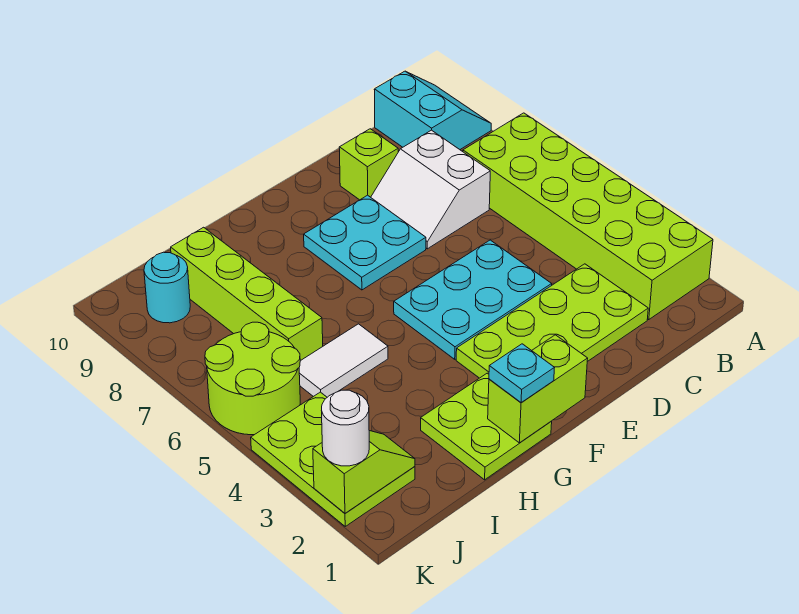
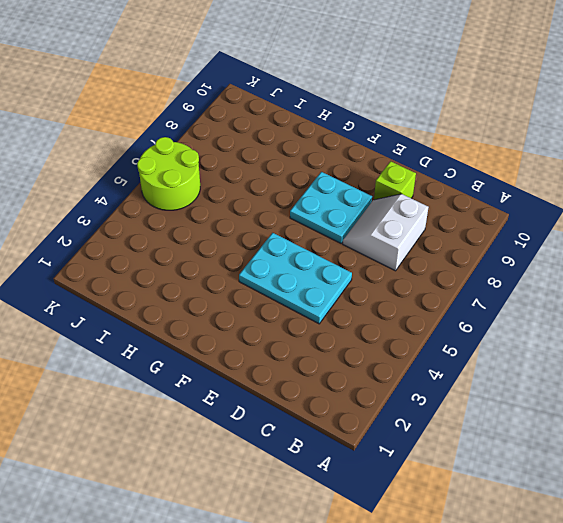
none -> lime brick A2:B7 level 1
none -> cyan slope A9:B10 level 1 top B
none -> lime plate C2:F3 level 1

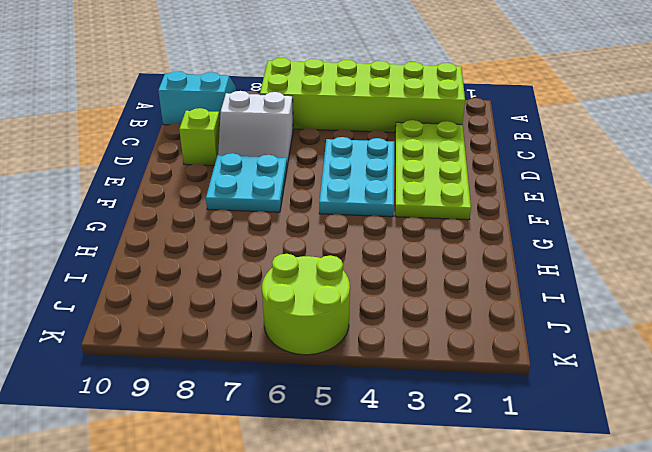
none -> lime plate G1:H2 level 1
none -> white tile H5:I5 level 1
none -> lime brick I6:I9 level 1

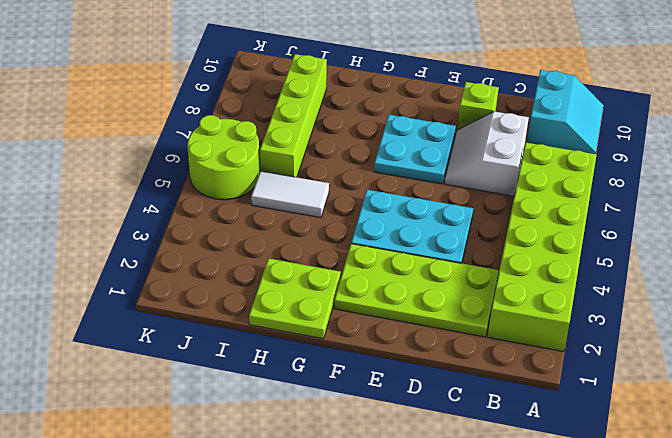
none -> lime plate J2:K4 level 1
none -> cyan round brick J9 level 1
none -> lime brick F1:G1 level 2

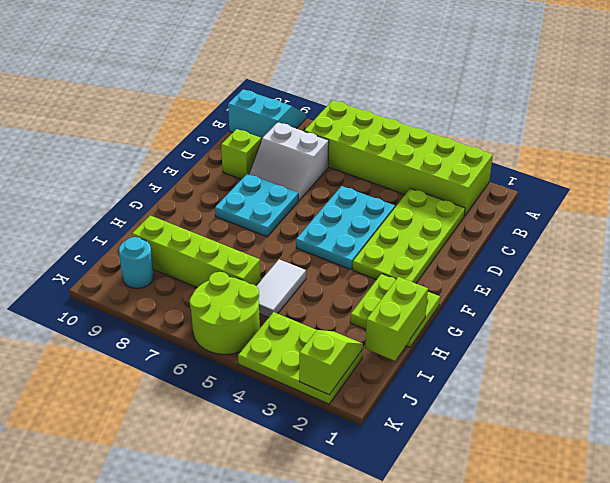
lime brick H1:I1 level 2 -> lime brick F1:G1 level 2
none -> cyan plate G1 level 3
none -> white round brick K2 level 3

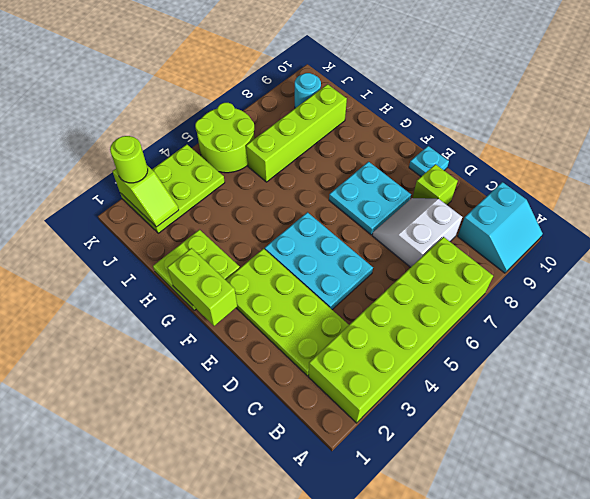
cyan plate E10 level 1 -> cyan plate G1 level 3
lime round brick K2 level 3 -> white round brick K2 level 3
none -> white tile H5:I5 level 1

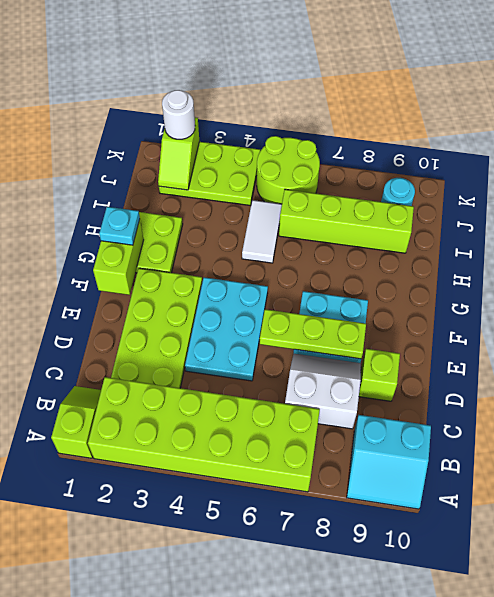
lime slope A1:B1 level 1 top A -> none
lime plate E6:E8 level 2 -> none

